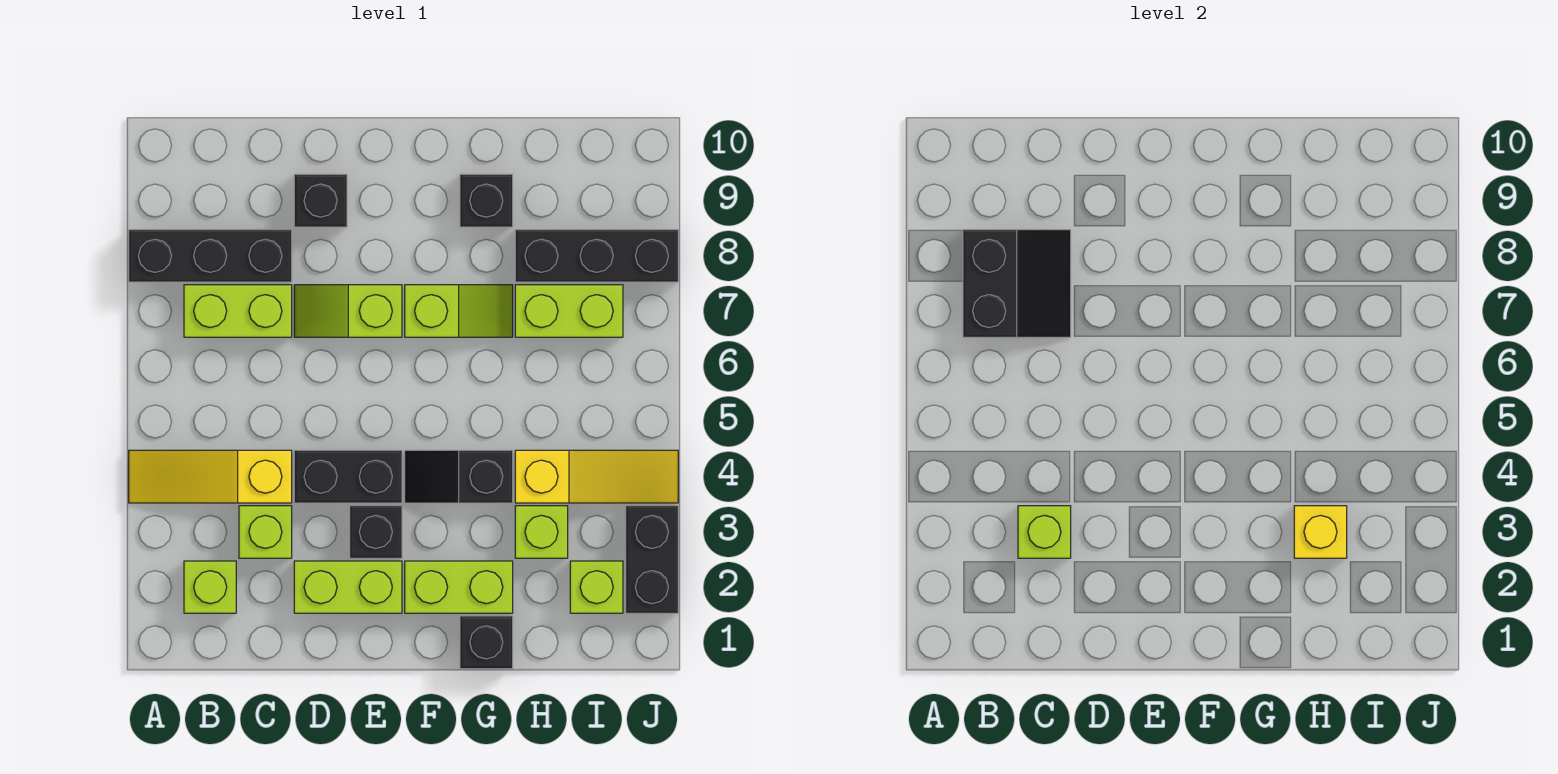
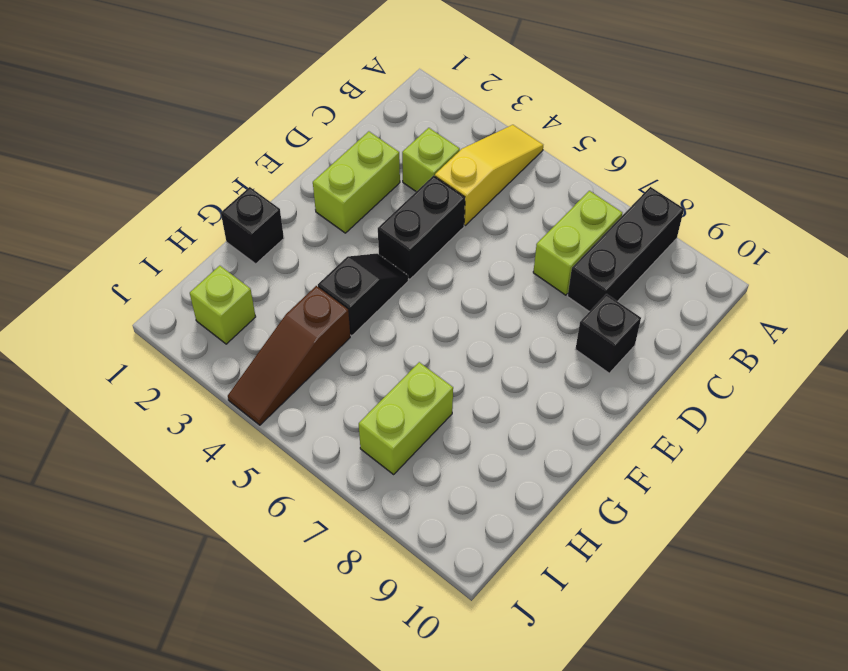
brown slope H4:J4 level 1 top H -> yellow slope H4:J4 level 1 top H
none -> lime brick B2 level 1
none -> lime slope D7:E7 level 1 top E
none -> black brick E3 level 1

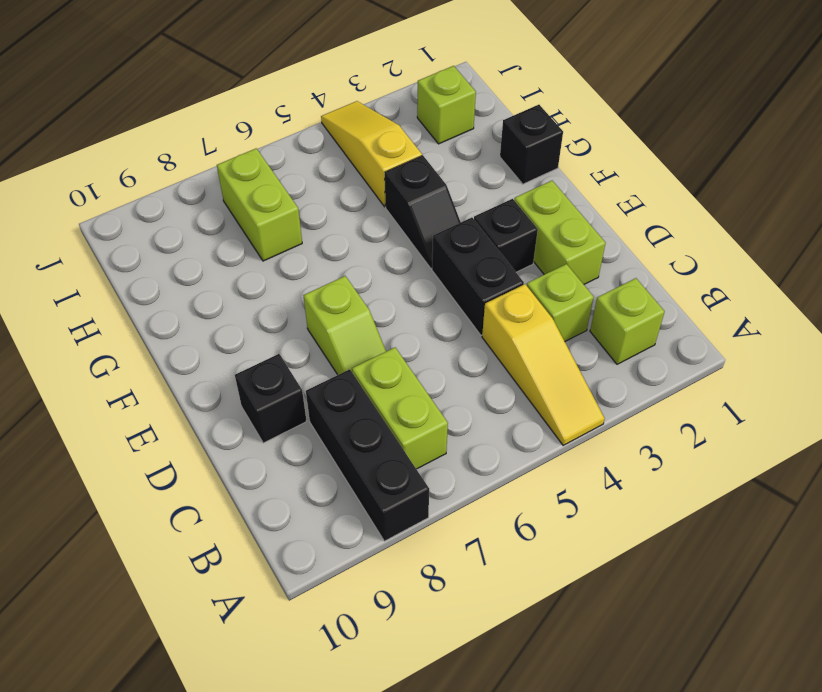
none -> lime brick F2:G2 level 1
none -> lime slope F7:G7 level 1 top F
none -> black brick G9 level 1

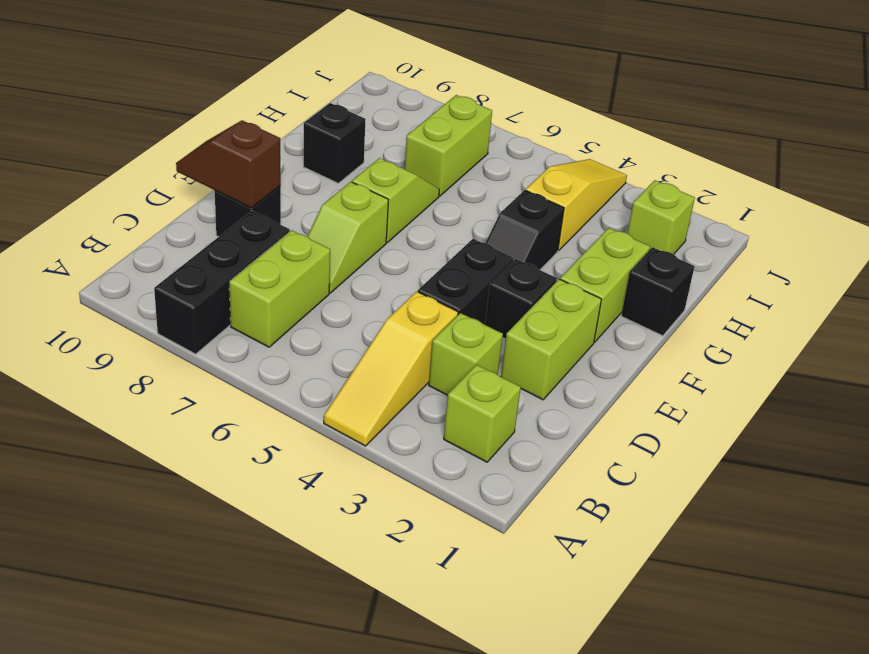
brown slope D9:D10 level 2 top 9 -> none
none -> lime brick H3 level 1
none -> black brick H8:J8 level 1
none -> black brick J2:J3 level 1

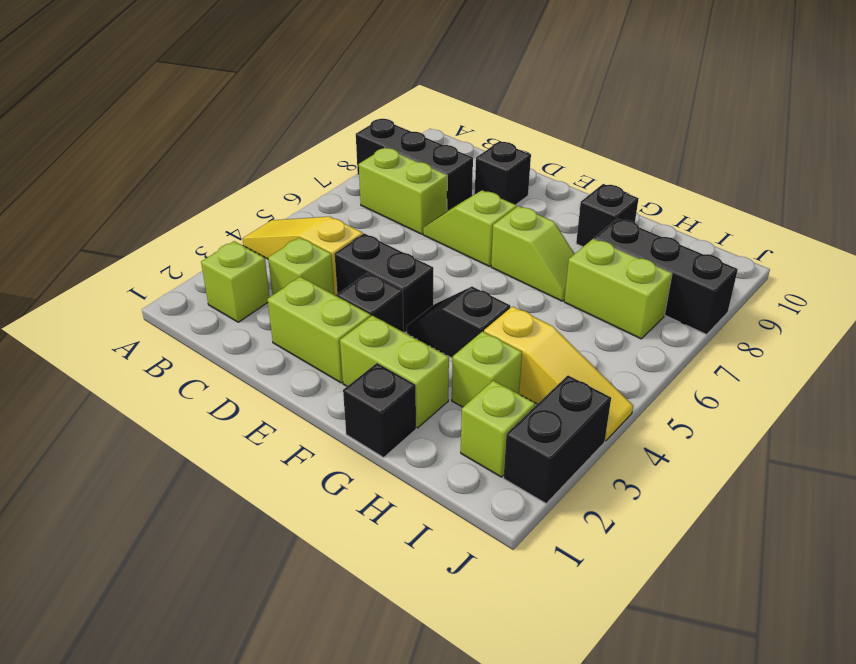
none -> black slope B7:C8 level 2 top B
none -> lime brick C3 level 2
none -> yellow brick H3 level 2

